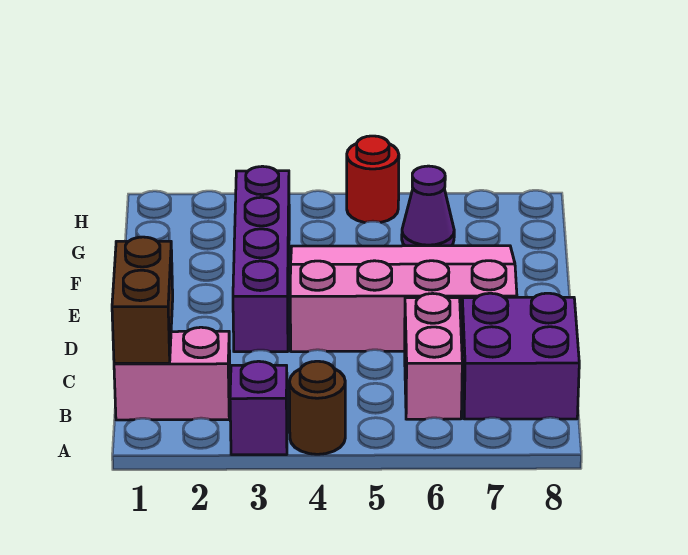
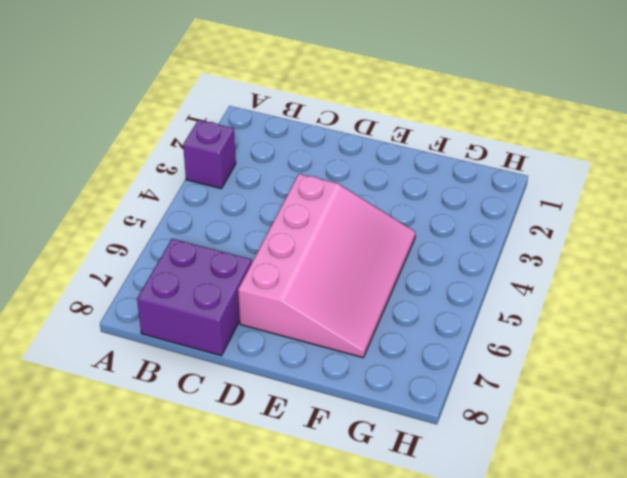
none -> brown round brick A4 level 1
none -> pink brick B1:B2 level 1

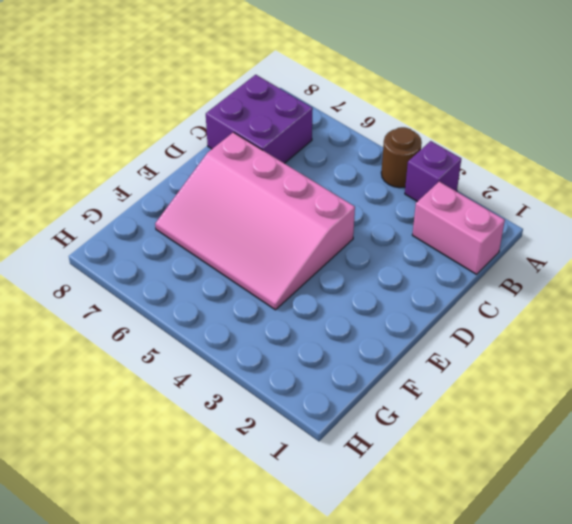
none -> pink brick B6:C6 level 1
none -> purple brick D3:G3 level 1

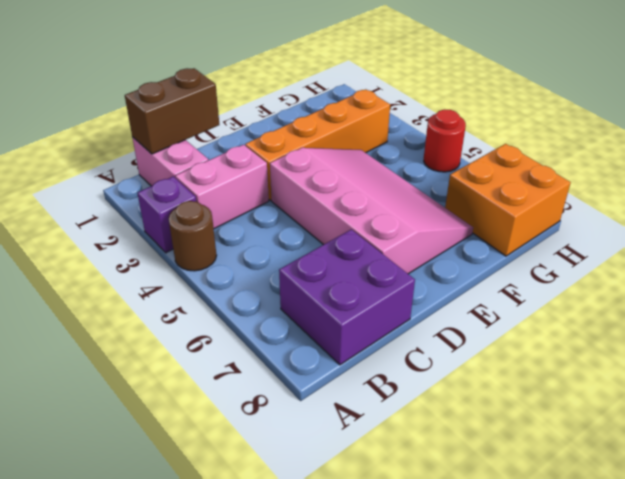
pink brick B3:C3 level 1 -> pink brick B6:C6 level 1
orange brick D3:G3 level 1 -> purple brick D3:G3 level 1
orange brick G7:H8 level 1 -> none
none -> purple cone G6 level 1

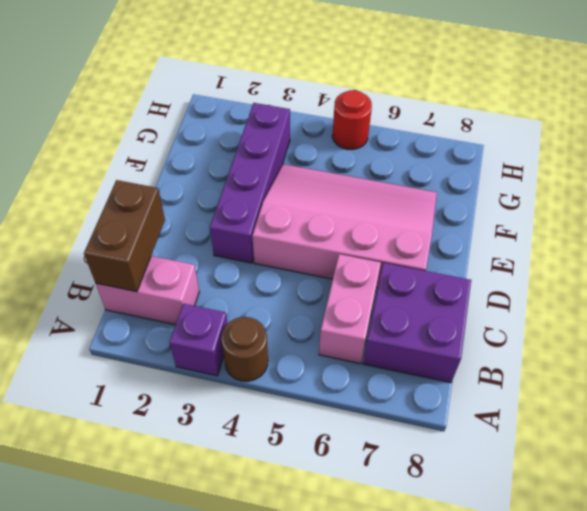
none -> purple cone G6 level 1

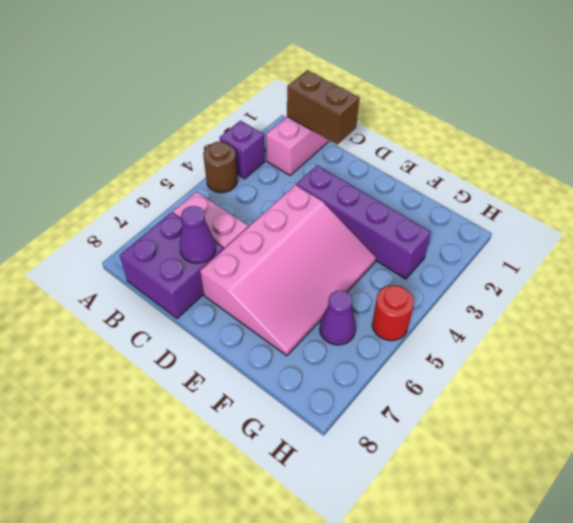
purple cone C7 level 2 -> none

